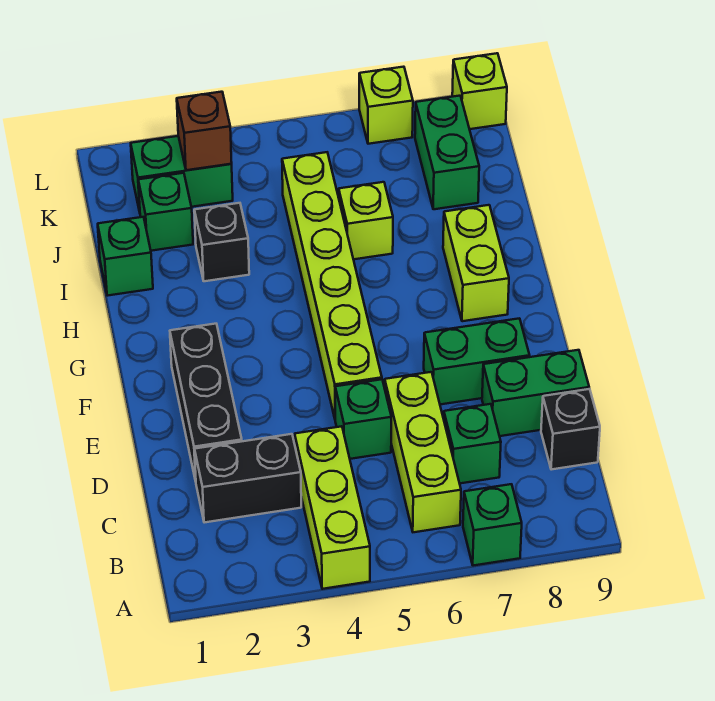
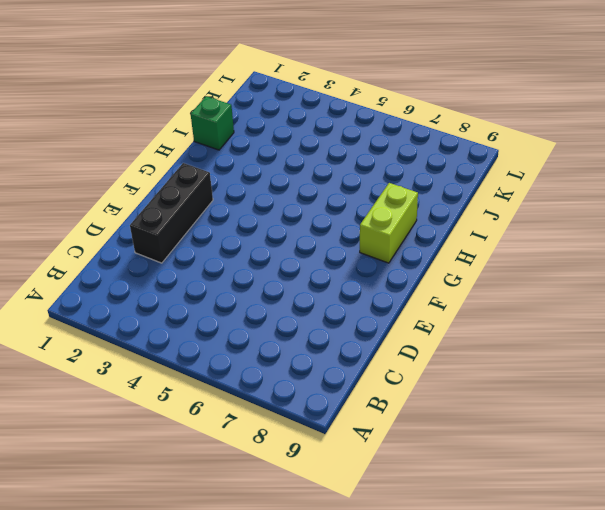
none -> lime brick A4:C4 level 1
none -> green brick A7 level 1
none -> lime brick B6:D6 level 1

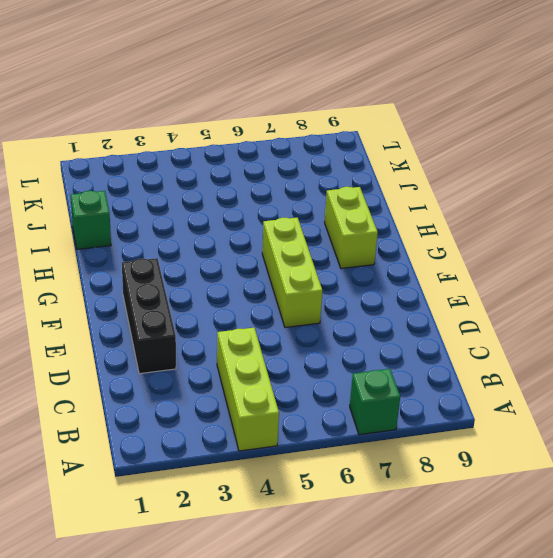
lime brick E6:G6 level 1 -> lime brick B6:D6 level 1
none -> black brick C2:C3 level 1
none -> green brick C7 level 1
none -> black brick C9 level 1

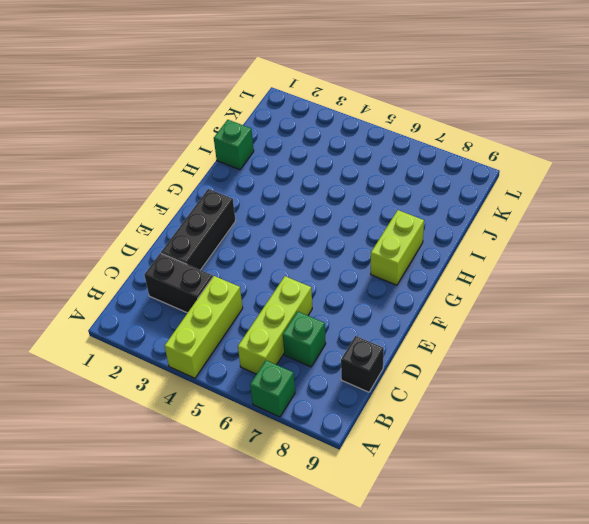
none -> green brick D5 level 1
none -> green brick D8:D9 level 1
none -> lime brick E5:J5 level 1

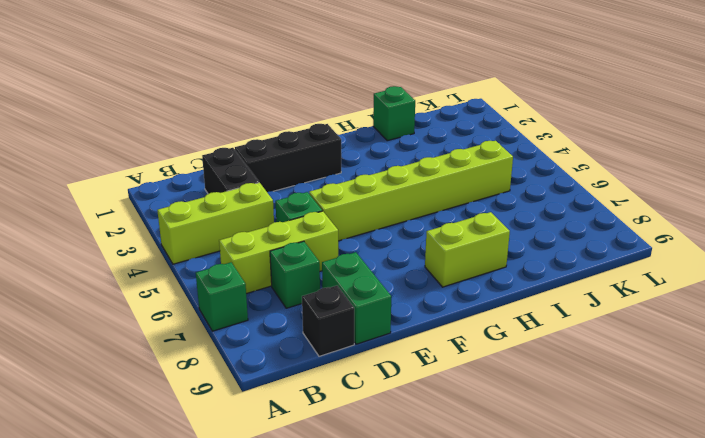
none -> green brick E7:E8 level 1
none -> black brick I3 level 1
none -> lime brick I6 level 1

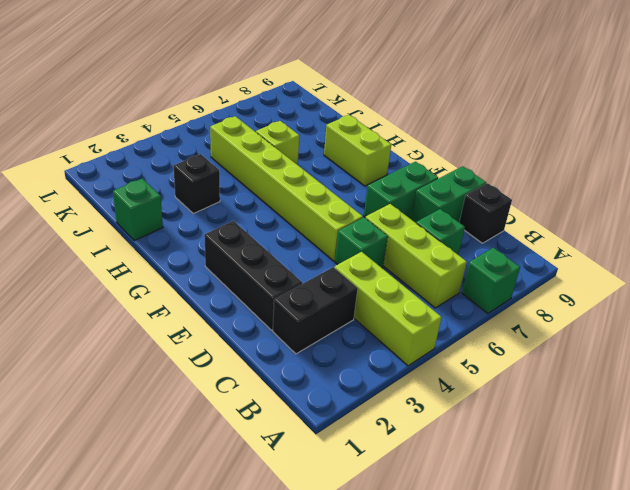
none -> green brick J2 level 1
none -> green brick J8:K8 level 1
none -> green brick K2:K3 level 1

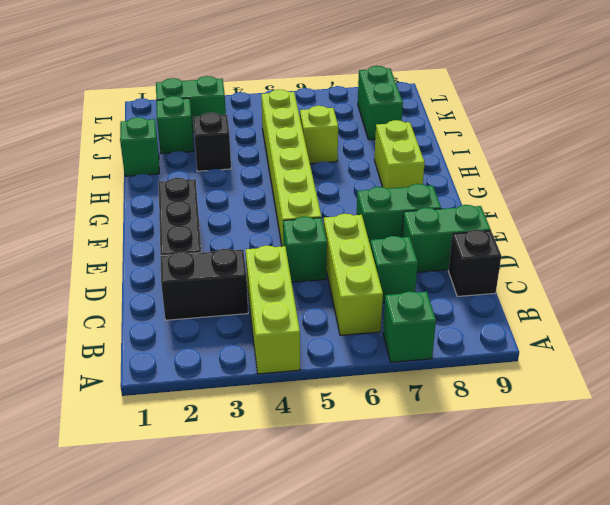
none -> lime brick L7 level 1
none -> lime brick L9 level 1
none -> brown brick K3 level 2

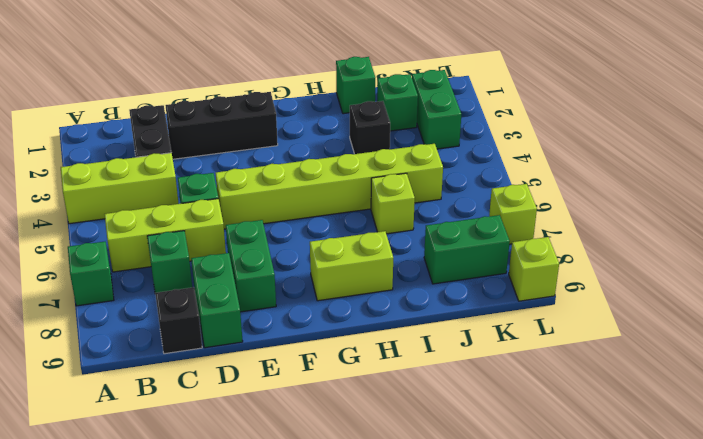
none -> brown brick K3 level 2

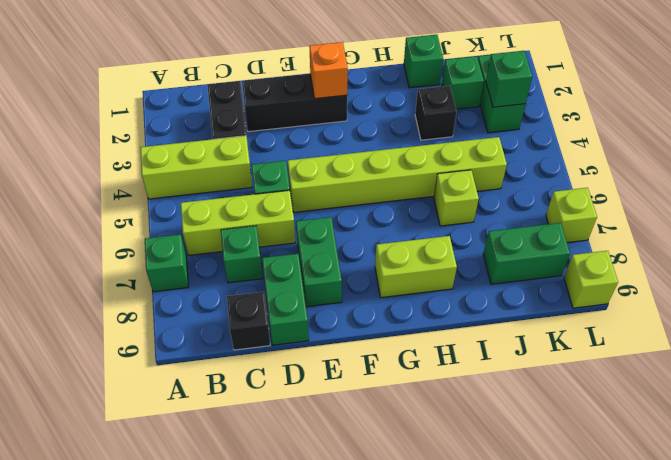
orange brick F2 level 2 -> none
green brick K3 level 2 -> brown brick K3 level 2

